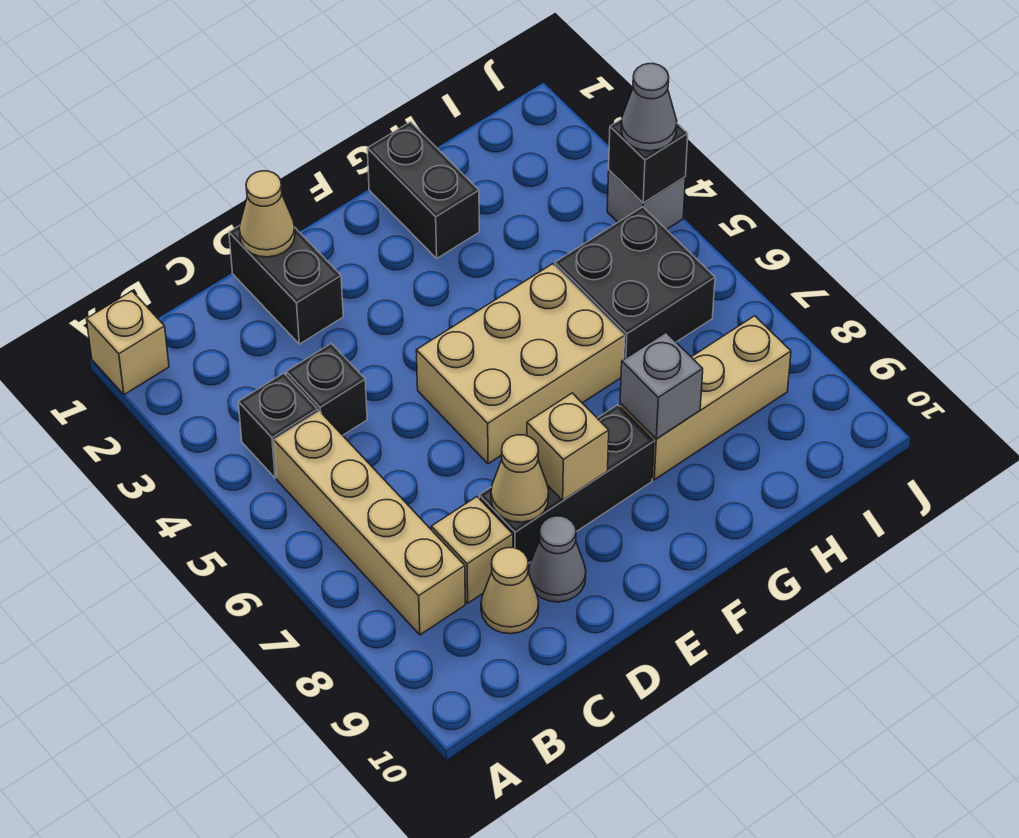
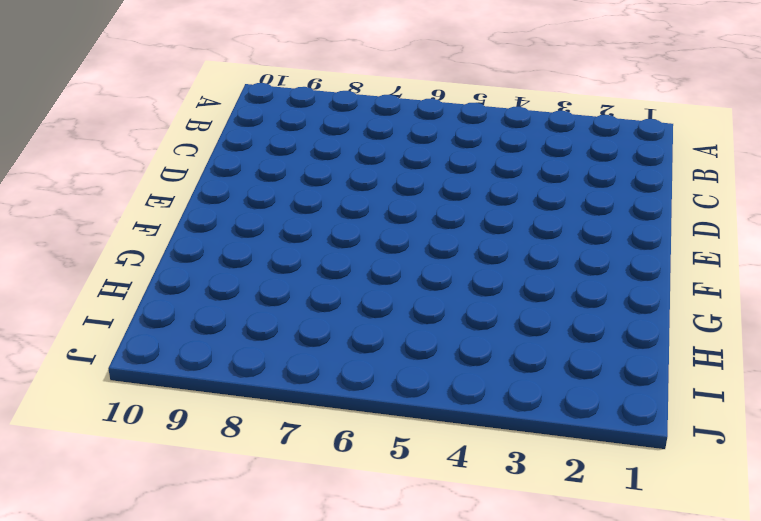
none -> tan brick A1 level 1
none -> black brick B4 level 1
none -> tan brick B5:B8 level 1

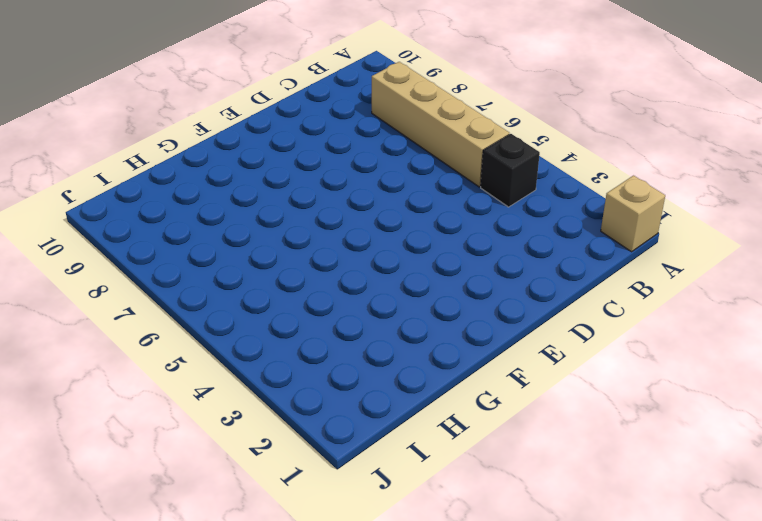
none -> black brick C4 level 1
none -> tan brick C8 level 1
none -> tan cone C9 level 1

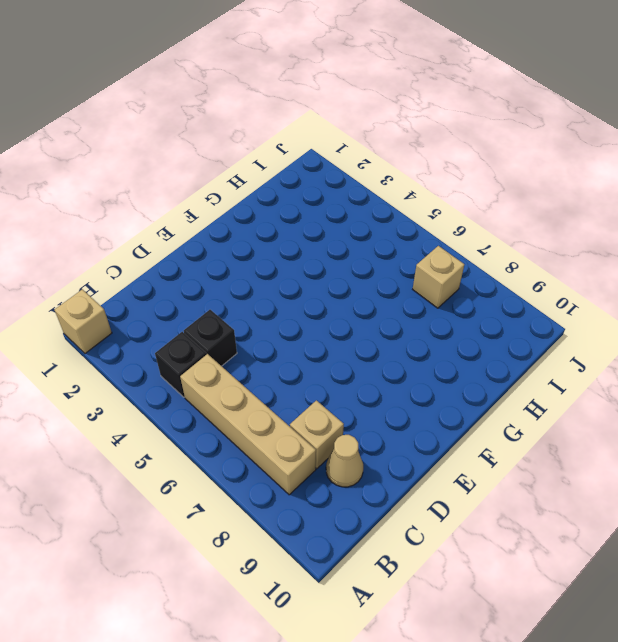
tan brick I7 level 1 -> tan brick E8 level 2
none -> black brick D1:D2 level 1
none -> black brick D8:F8 level 1
none -> grey cone D9 level 1

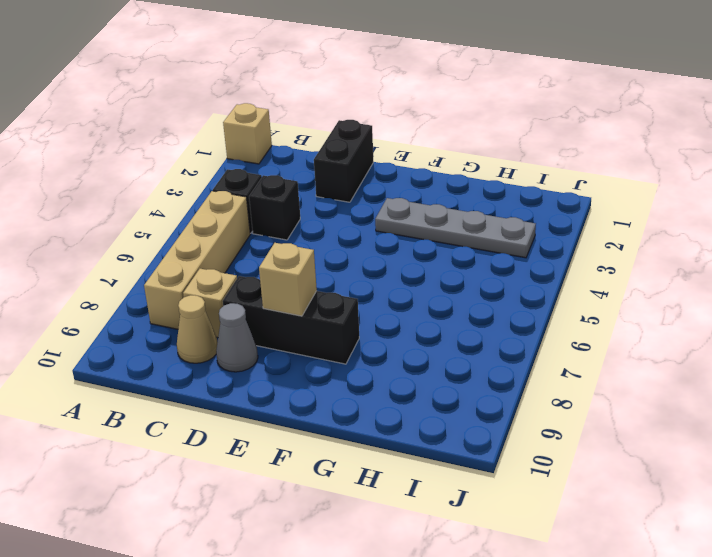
grey plate F3:I3 level 1 -> none
none -> tan brick E5:G6 level 1
none -> black brick G1:G2 level 1
none -> tan brick G8:I8 level 1

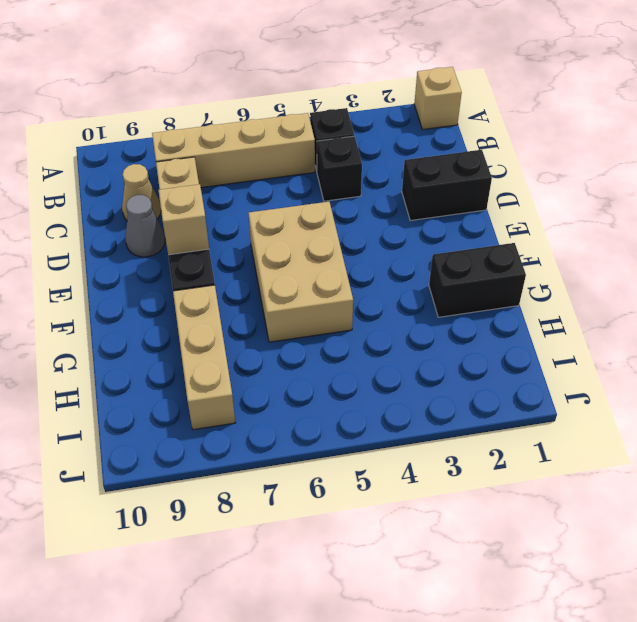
none -> black brick H5:I6 level 1
none -> grey brick J4 level 1
none -> tan cone D1 level 2

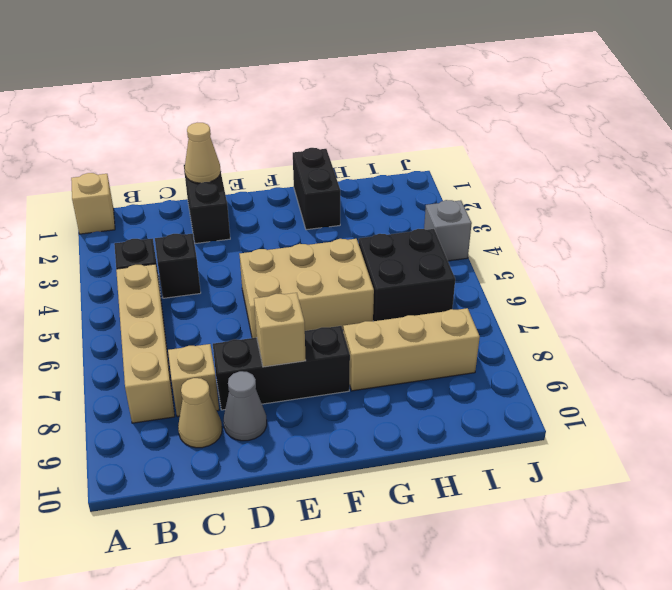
none -> tan cone D8 level 2
none -> grey brick G8 level 2
none -> black brick J4 level 2

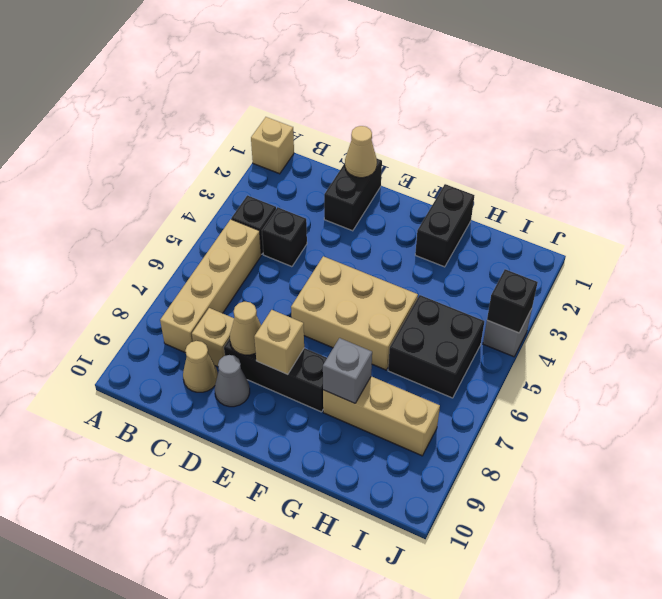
none -> grey cone J4 level 3

